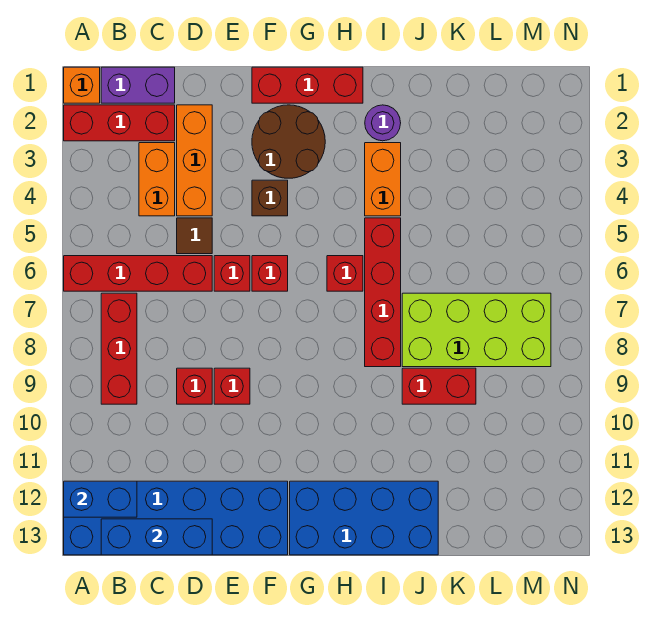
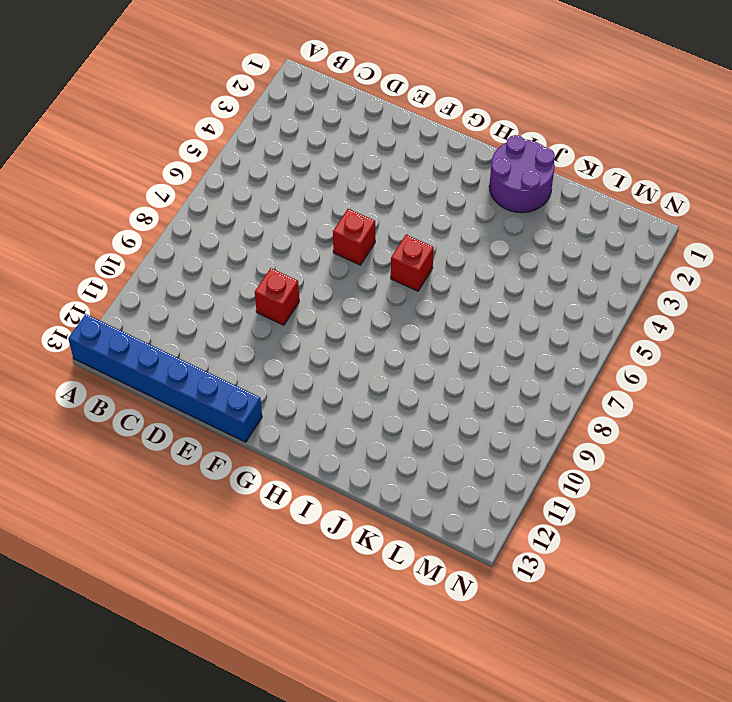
blue brick A13:F13 level 1 -> blue brick A12:F13 level 1
purple round brick I1:J2 level 1 -> purple round brick I2 level 1
none -> orange brick A1 level 1
none -> red brick A2:C2 level 1
none -> red brick A6:D6 level 1

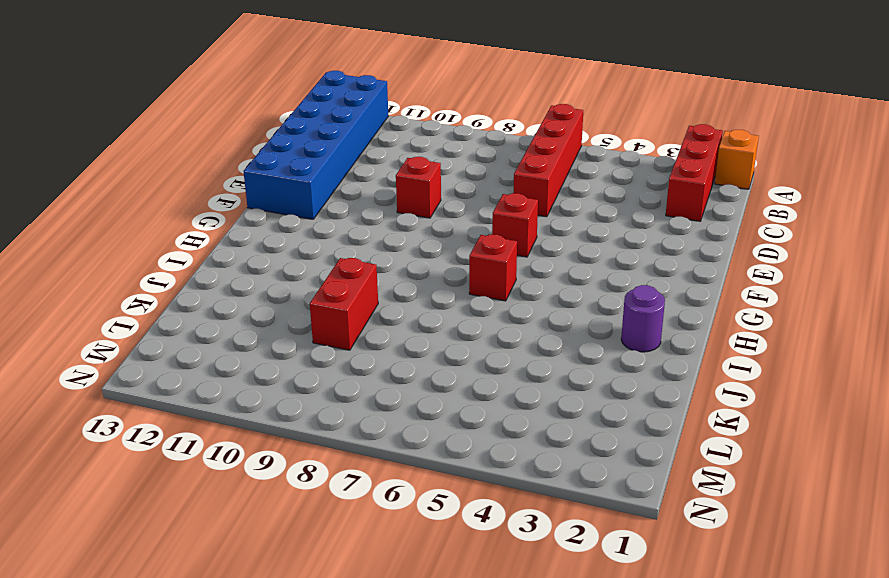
none -> purple brick B1:C1 level 1
none -> red brick B7:B9 level 1
none -> orange brick C3:C4 level 1

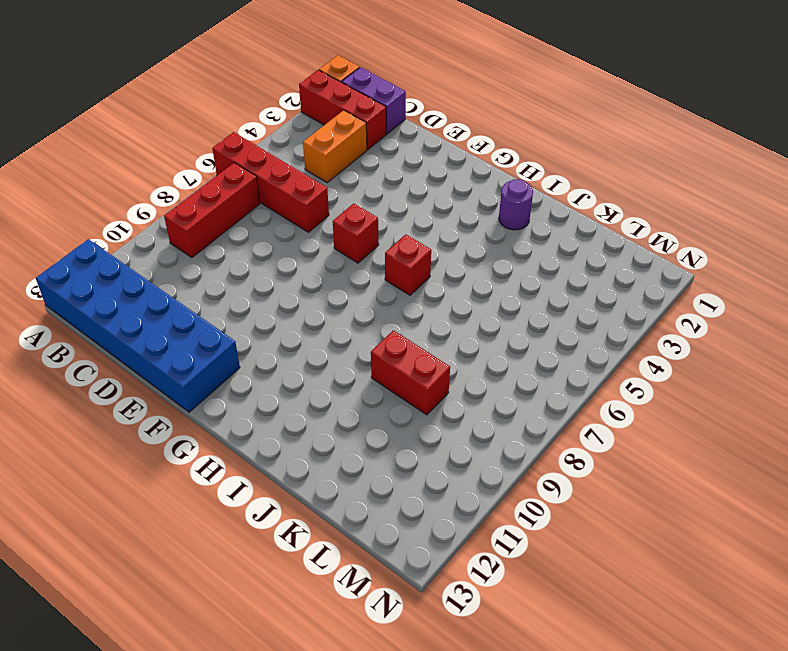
none -> orange brick D2:D4 level 1
none -> brown tile D5 level 1
none -> red brick D9 level 1

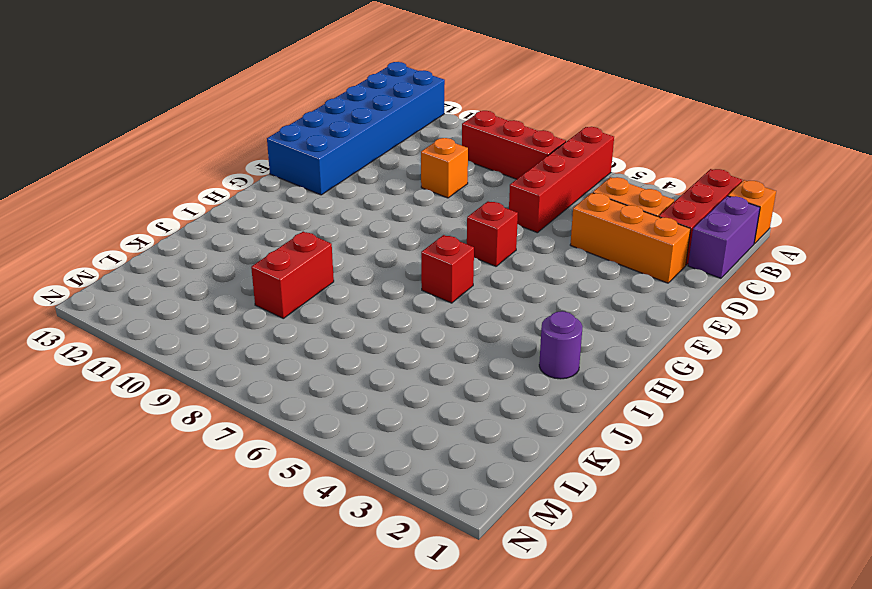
orange brick D9 level 1 -> red brick D9 level 1
none -> brown tile D5 level 1
none -> red brick E6 level 1
none -> red brick E9 level 1

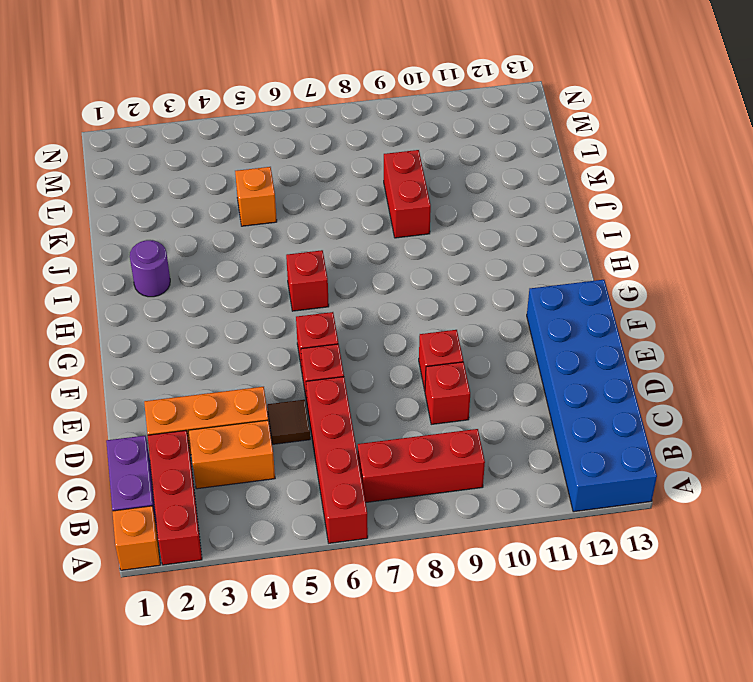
orange brick K5 level 1 -> none
none -> red brick F1:H1 level 1
none -> brown round brick F2:G3 level 1
none -> brown brick F4 level 1

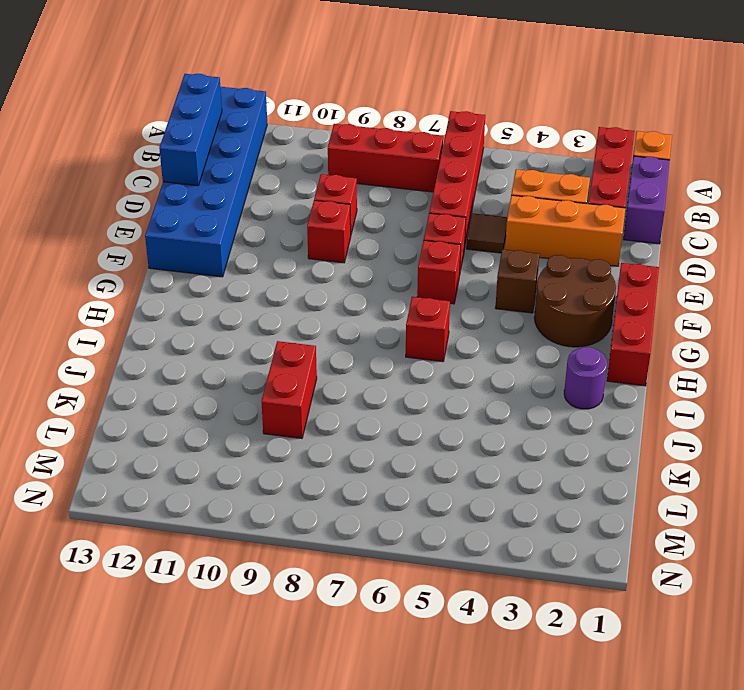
none -> blue brick G12:J13 level 1
none -> orange brick I3:I4 level 1
none -> red brick I5:I8 level 1

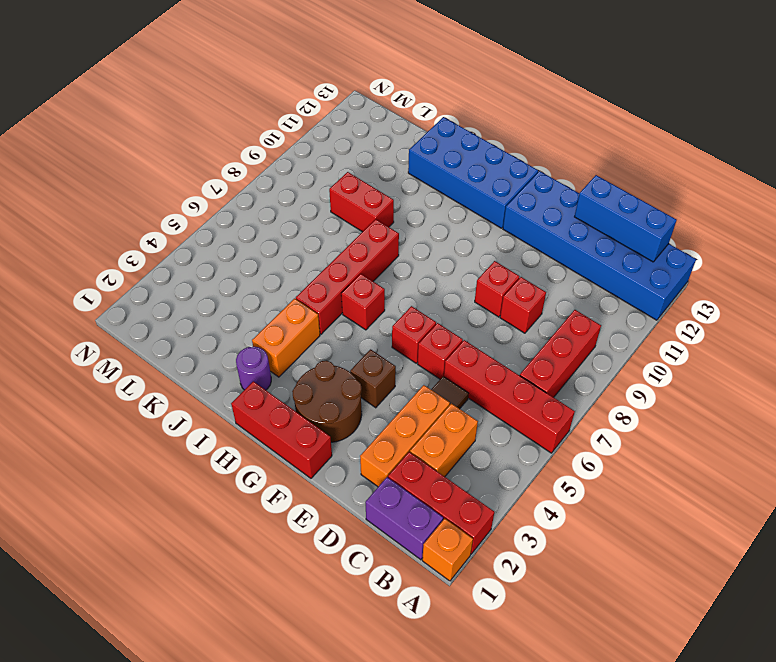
none -> lime brick J7:M8 level 1
none -> blue brick A12:B12 level 2

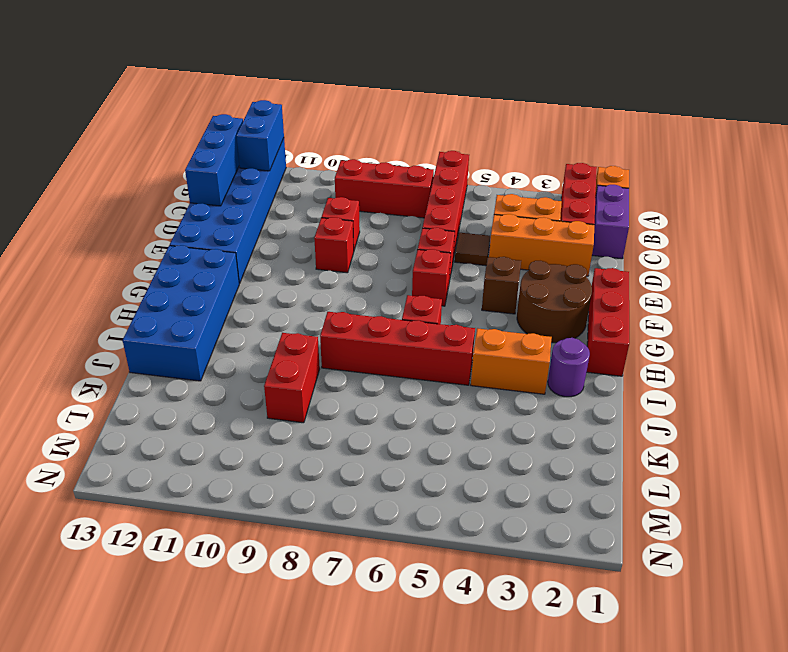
none -> lime brick J7:M8 level 1

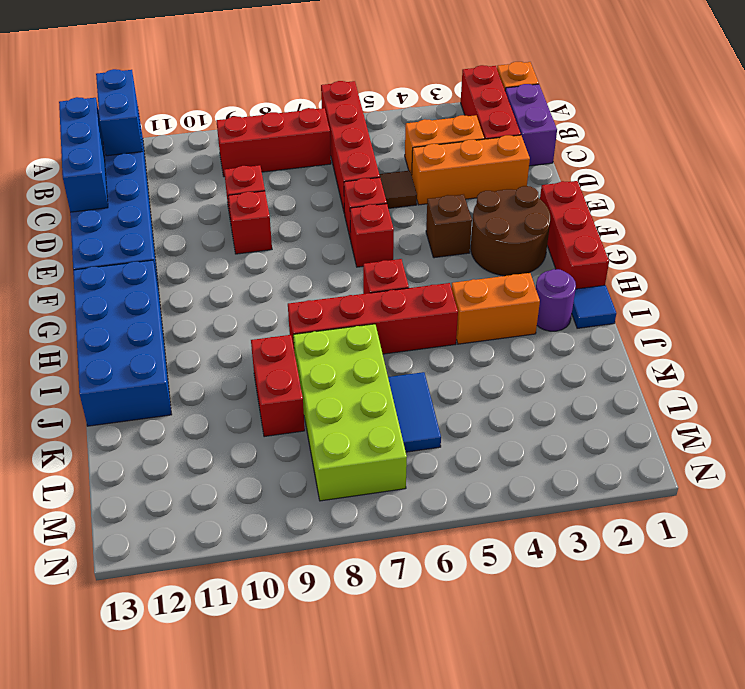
blue tile I1 level 1 -> none
blue tile K6:L6 level 1 -> none

